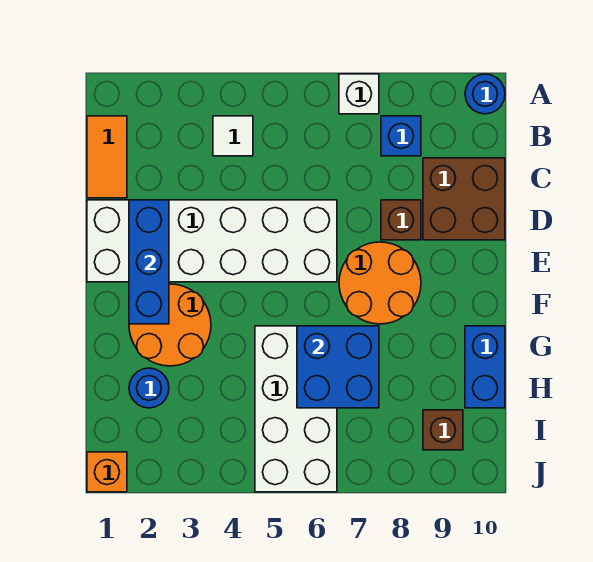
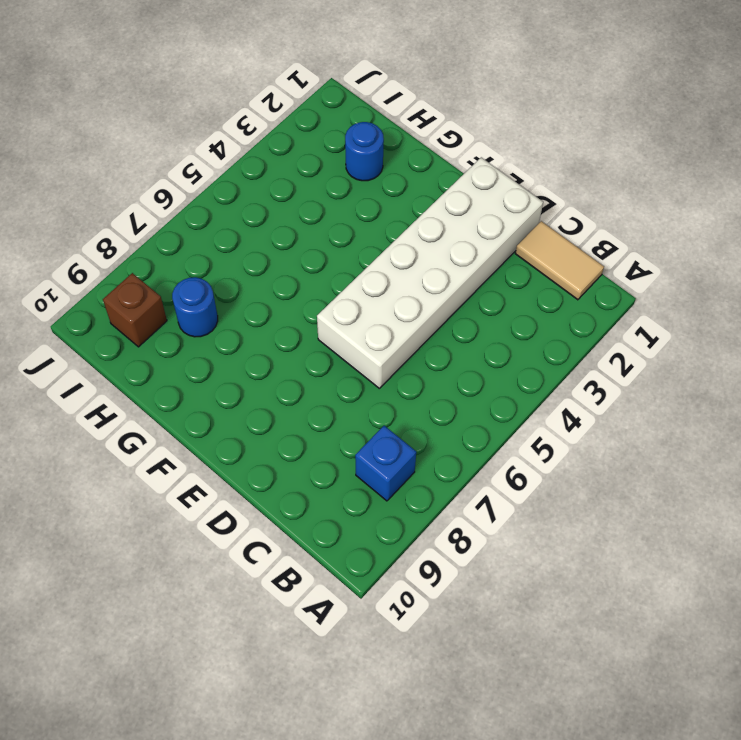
tan tile B1:C1 level 1 -> orange tile B1:C1 level 1
blue round brick H8 level 1 -> blue round brick A10 level 1
none -> white brick A7 level 1
none -> white tile B4 level 1
none -> brown brick C9:D10 level 1

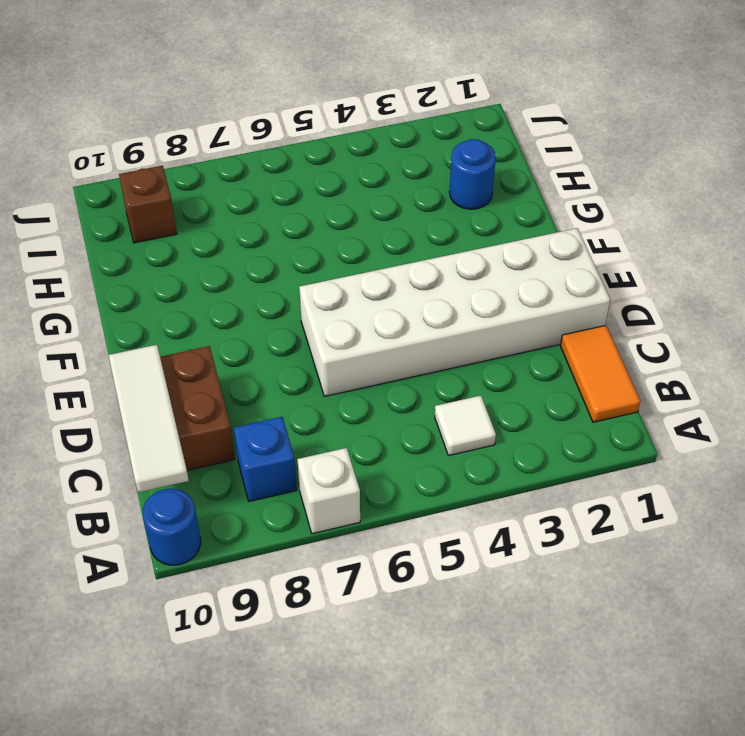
white tile B10:D10 level 2 -> none
none -> brown brick D8 level 1
none -> orange round brick E7:F8 level 1
none -> orange round brick F2:G3 level 1

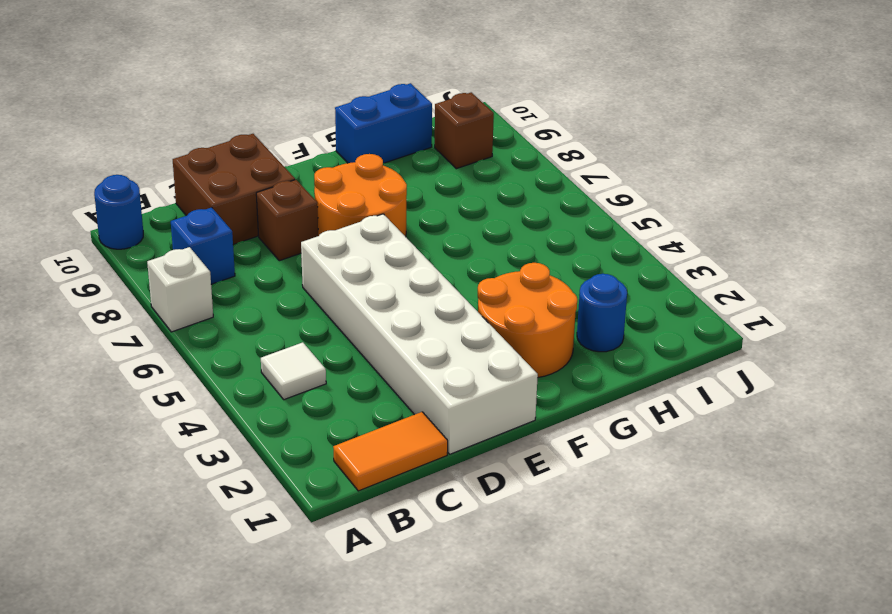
none -> white brick G5:J6 level 1
none -> orange brick J1 level 1
none -> blue brick D2:F2 level 2

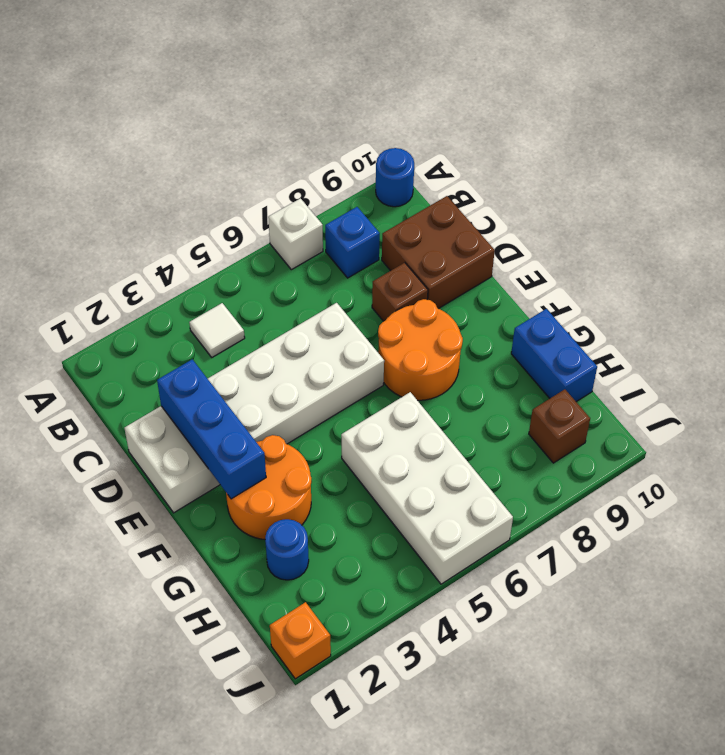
none -> orange tile B1:C1 level 1
none -> blue brick G6:H7 level 2

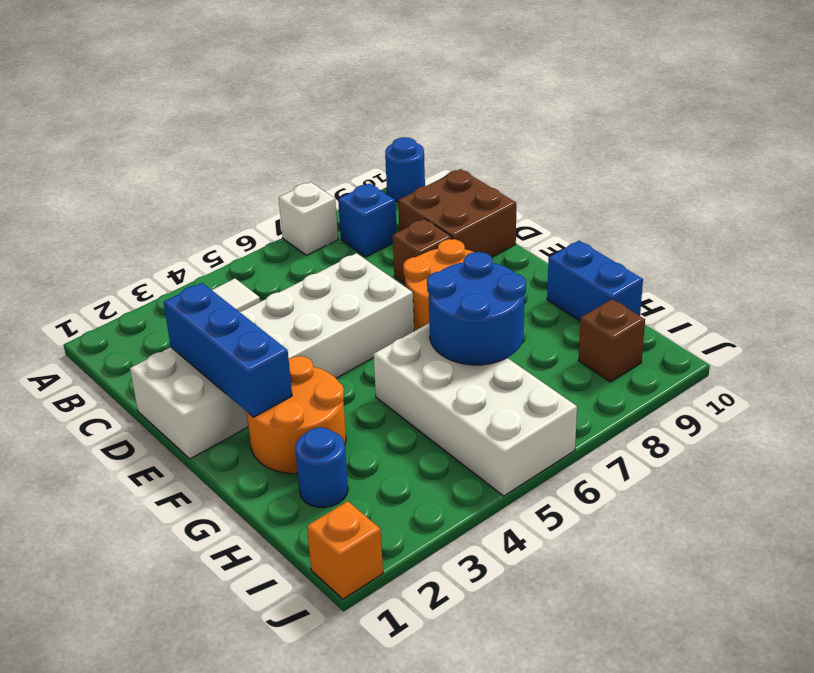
blue round brick G6:H7 level 2 -> blue brick G6:H7 level 2
none -> orange tile B1:C1 level 1

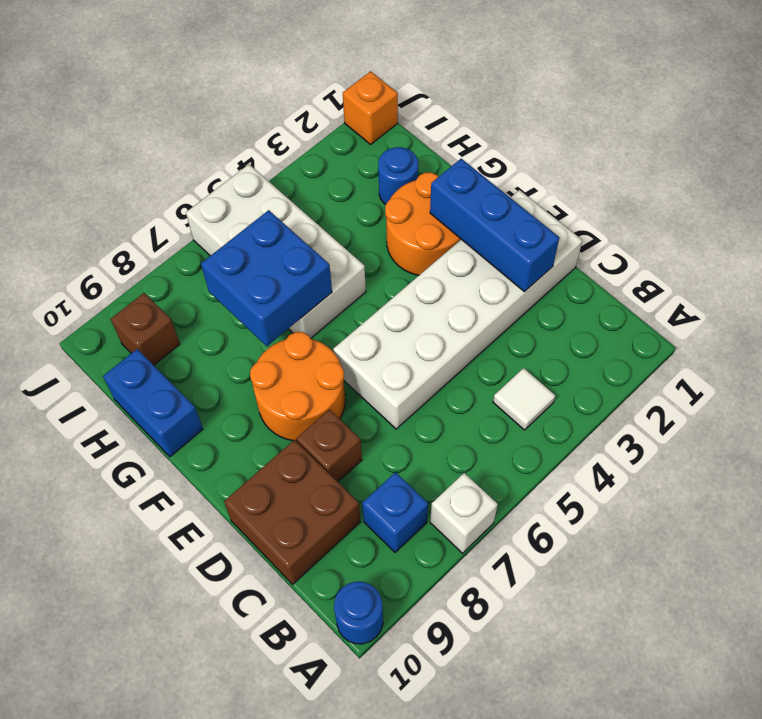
none -> orange tile B1:C1 level 1

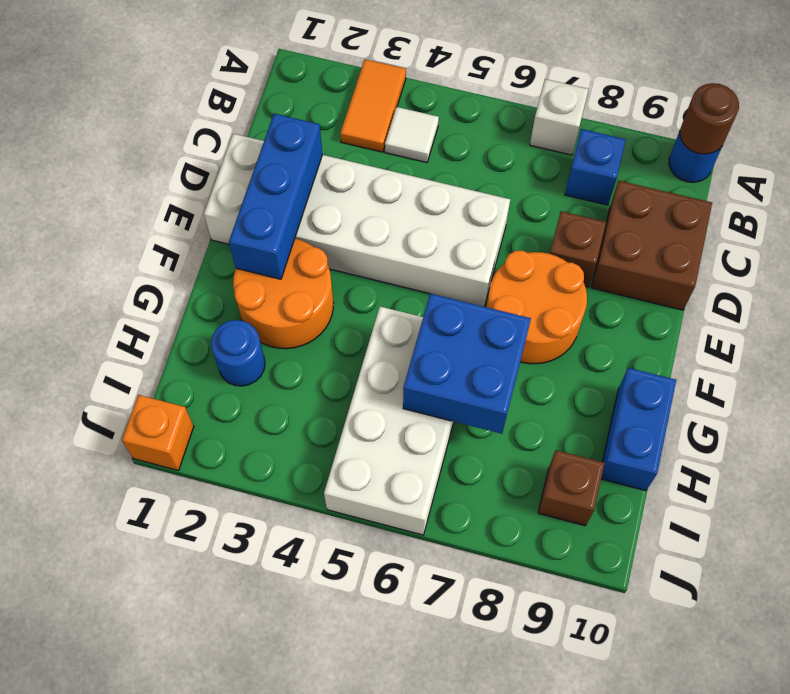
orange tile A3:B3 level 1 -> orange tile B1:C1 level 1
brown round brick A10 level 2 -> none

